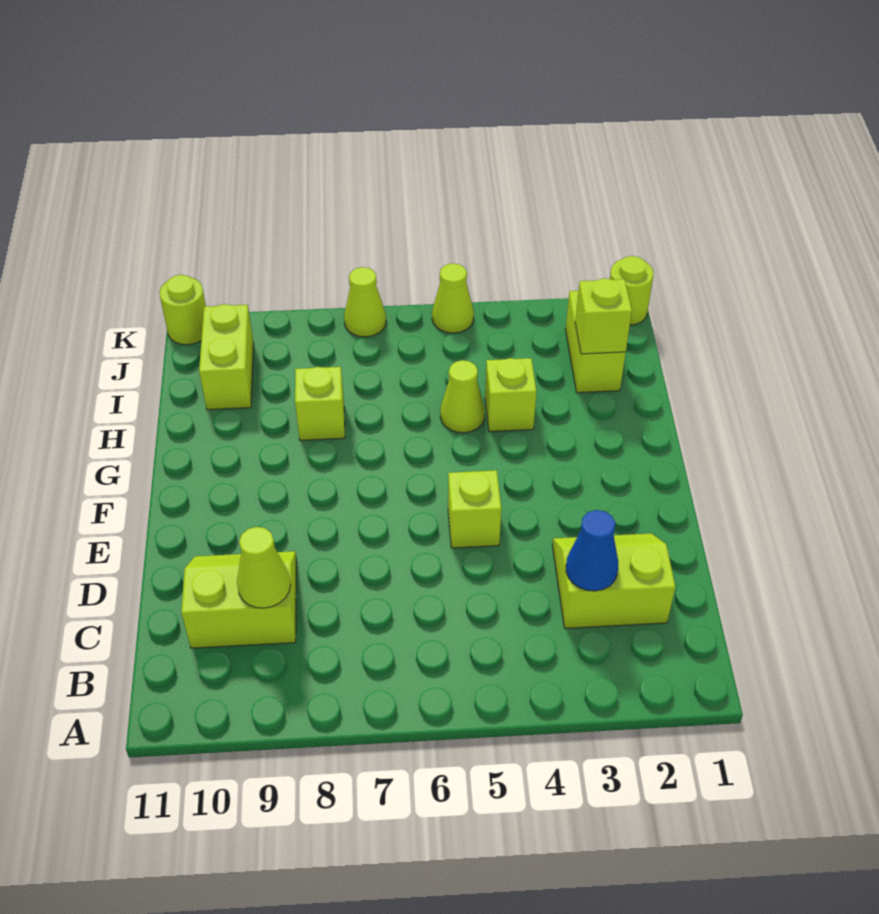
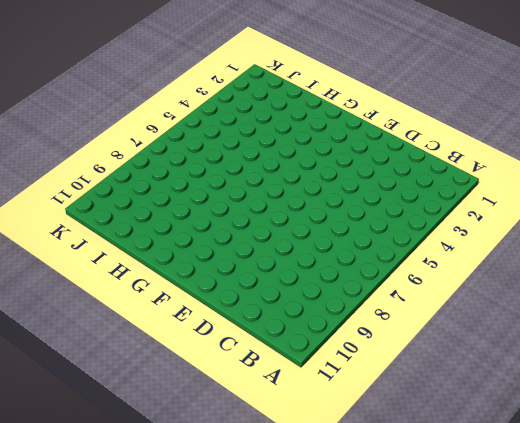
none -> lime slope C2:D3 level 1 top C
none -> lime slope C9:D10 level 1 top C
none -> lime brick E5 level 1

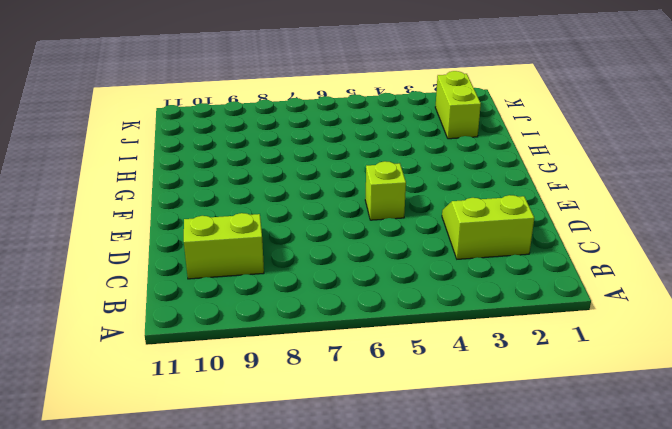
none -> lime brick H4 level 1
none -> lime cone H5 level 1
none -> lime brick H8 level 1

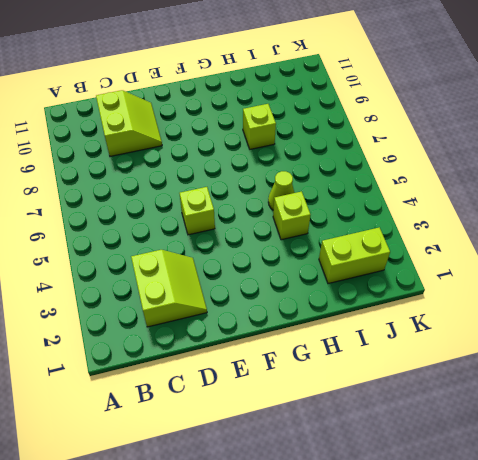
none -> lime brick I10:J10 level 1
none -> lime round brick K1 level 1
none -> lime cone K5 level 1

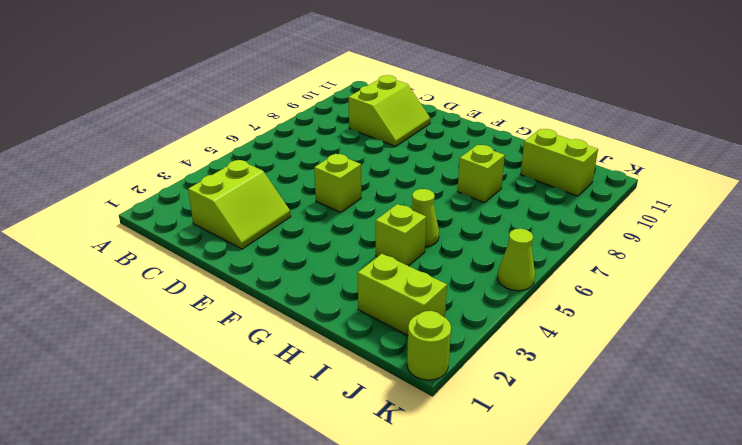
none -> lime cone K7 level 1
none -> lime round brick K11 level 1
none -> blue cone C3 level 2

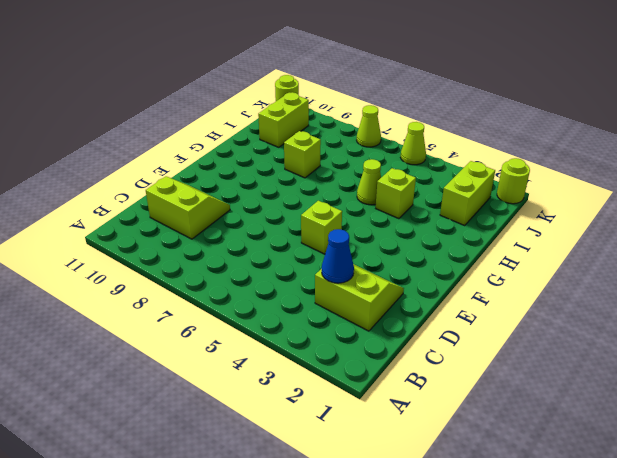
none -> lime cone C9 level 2
none -> lime brick I2 level 2

